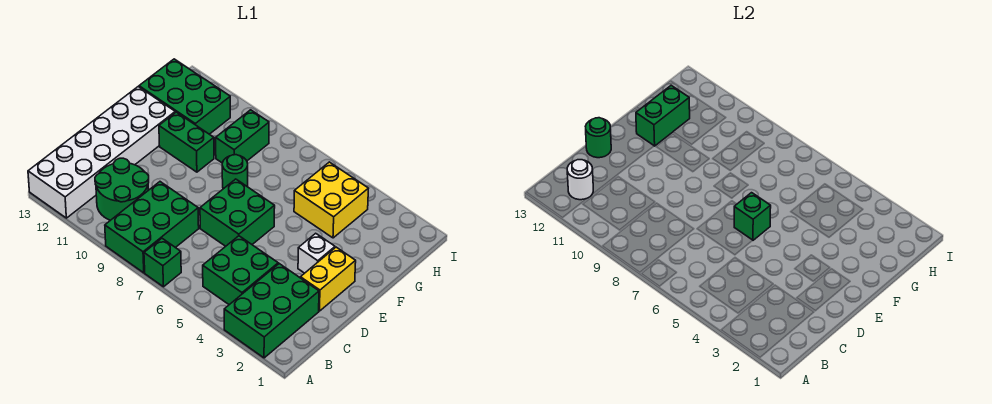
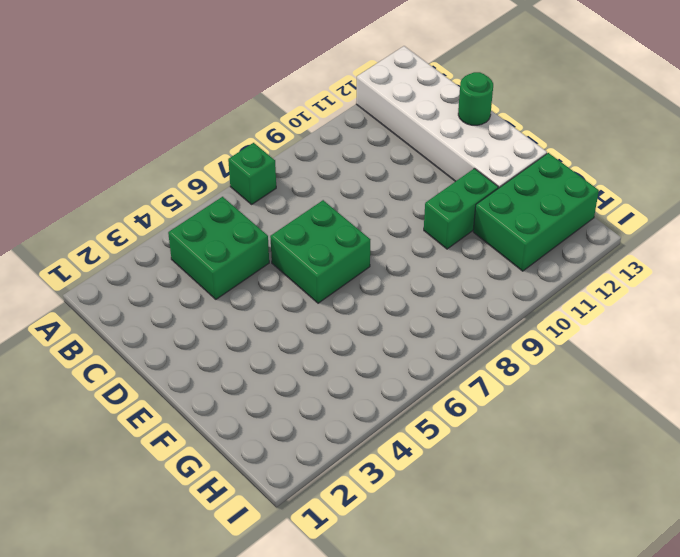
none -> green brick A2:C3 level 1
none -> green brick A8:C9 level 1
none -> green round brick B10:C11 level 1

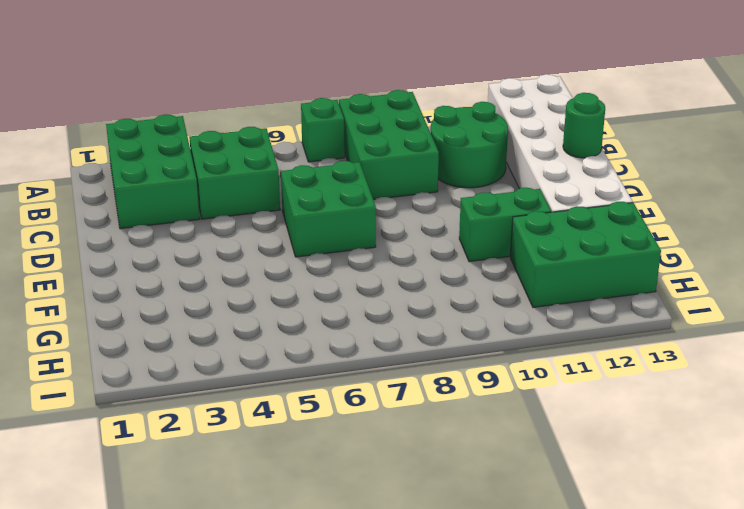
none -> yellow brick D2:E2 level 1
none -> white brick E3 level 1
none -> green round brick F8 level 1

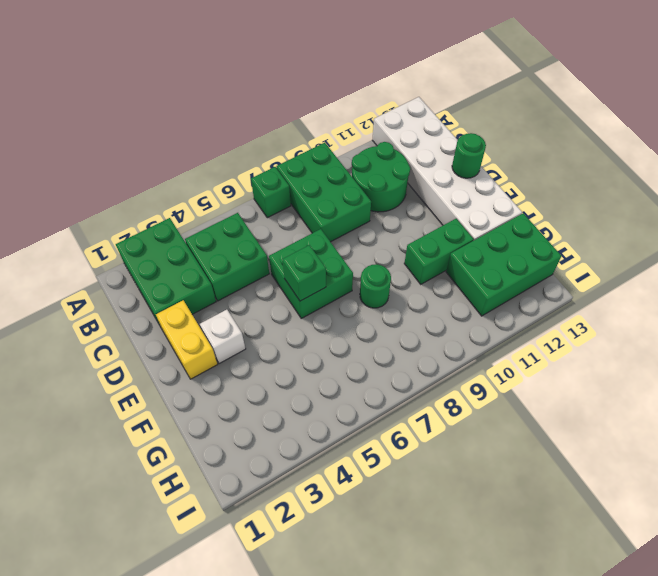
none -> yellow brick G4:H5 level 1
none -> green brick G9:H9 level 1
none -> white round brick B12 level 2

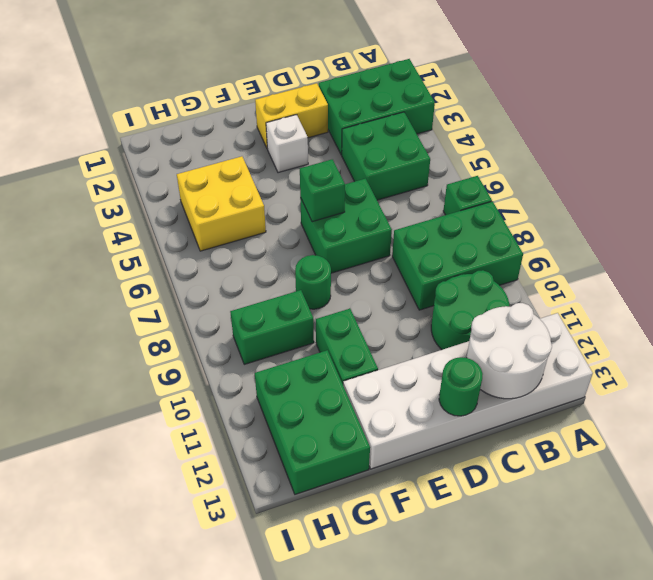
white round brick B12:C13 level 2 -> white round brick B12 level 2
none -> green brick F12:G12 level 2

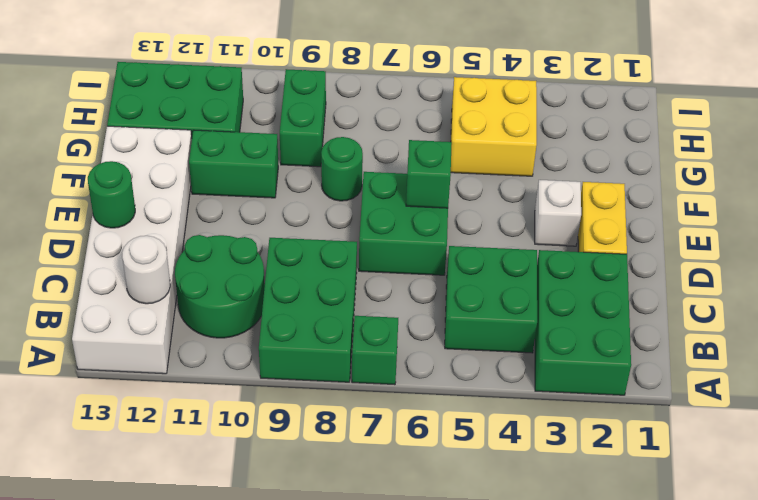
none -> green brick F12:G12 level 2

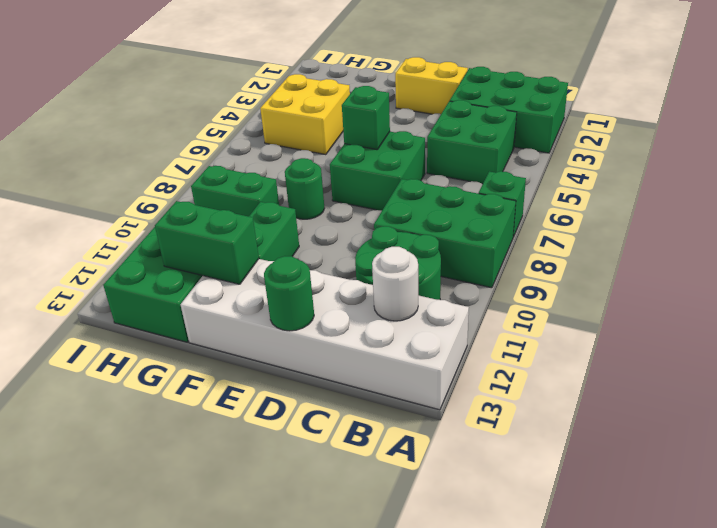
none -> white brick E3 level 1

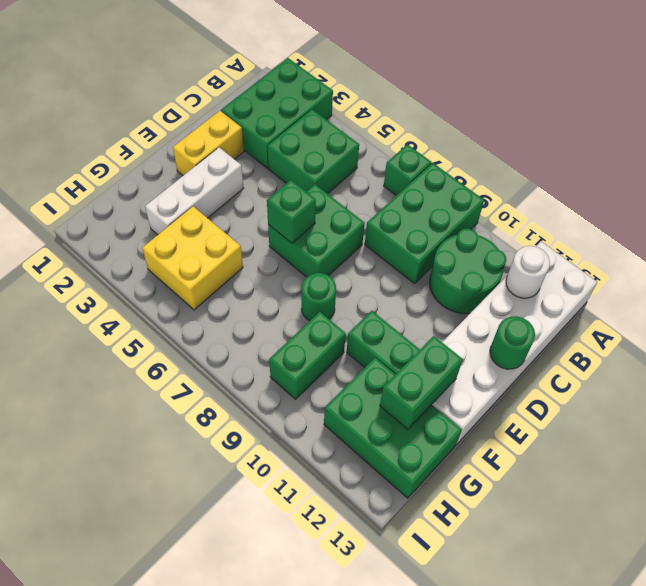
white brick E3:G3 level 1 -> white brick E3 level 1

